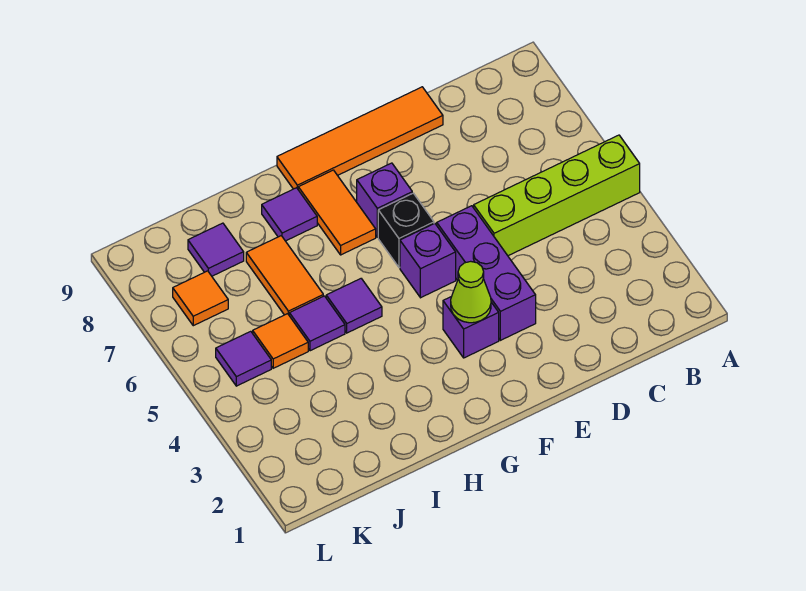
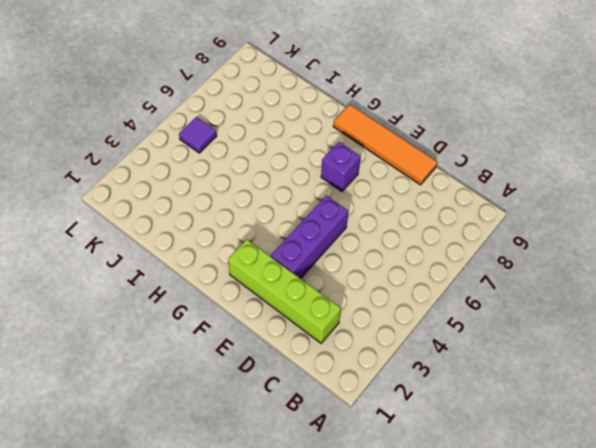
lime brick C2:F2 level 1 -> lime brick A5:D5 level 1
none -> purple brick F3 level 1
none -> purple brick F5 level 1
none -> black brick F6 level 1

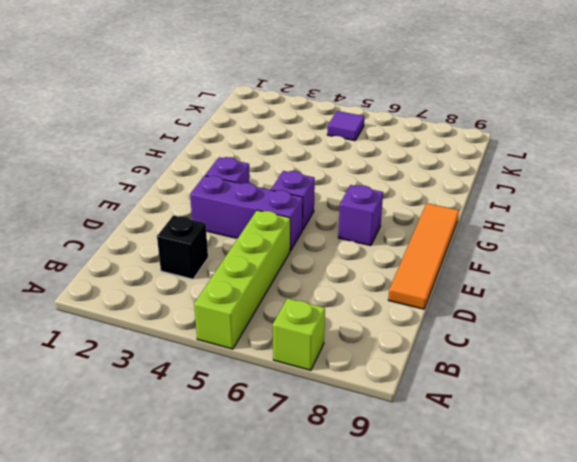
lime brick A7 level 1 -> none
black brick C3 level 1 -> black brick F6 level 1
none -> orange tile G7:G8 level 1
none -> purple tile H5 level 1
none -> purple tile H8 level 1

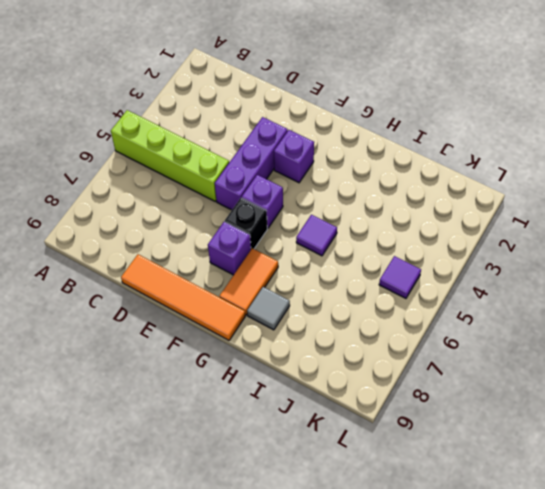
grey tile H8 level 1 -> purple tile H8 level 1
none -> purple tile I5 level 1
none -> orange tile I6:I7 level 1
none -> orange tile J5 level 1

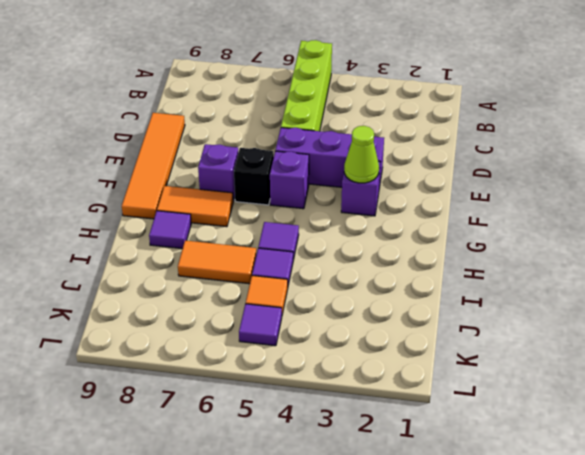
none -> purple tile J8 level 1
none -> orange tile K7 level 1

